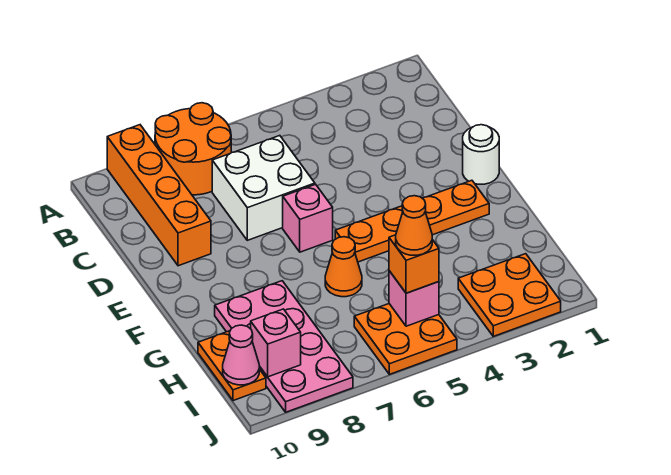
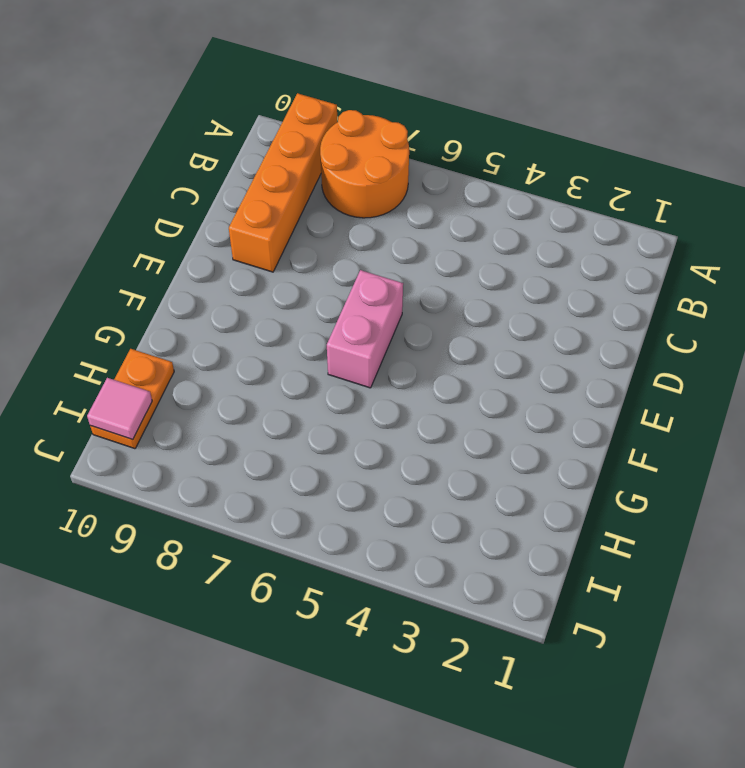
pink brick E6:F6 level 1 -> pink brick E6 level 1
pink tile I10 level 2 -> pink cone I10 level 2
none -> white brick C6:D7 level 1
none -> white round brick E1 level 1
none -> orange plate F2:F5 level 1

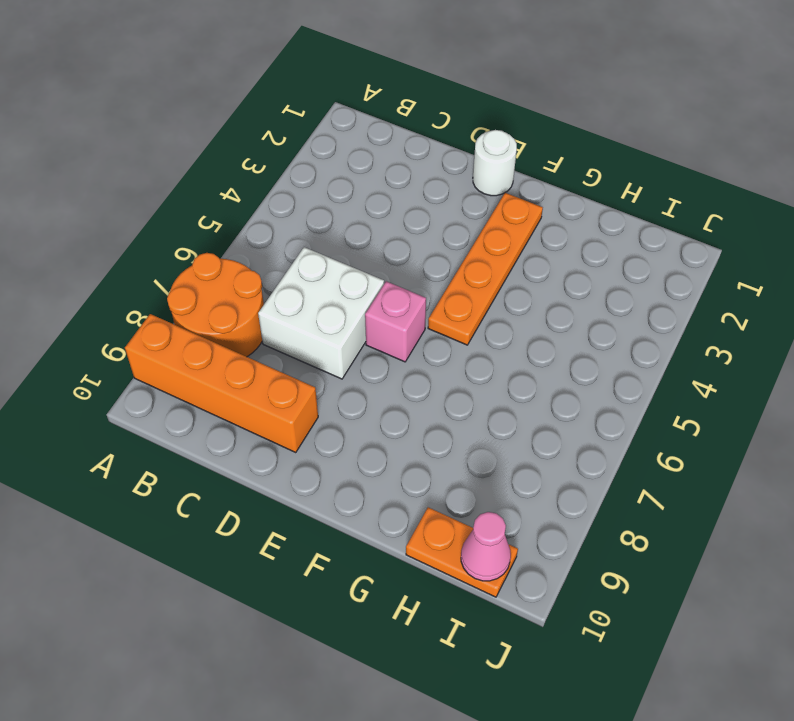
none -> orange cone G6 level 1
none -> pink plate G8:J9 level 1
none -> orange plate I2:J3 level 1

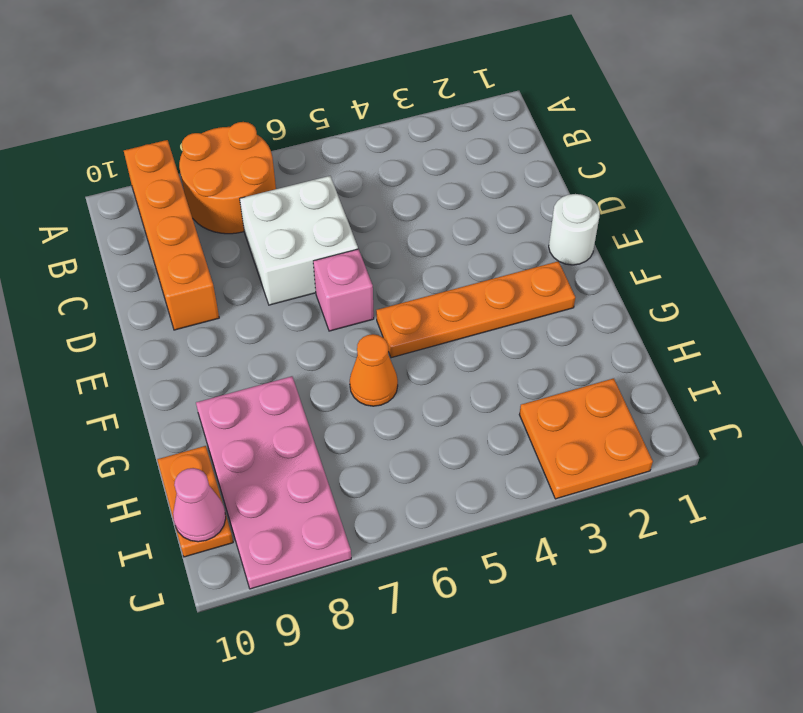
none -> orange plate I5:J6 level 1
none -> pink brick I5 level 2
none -> pink brick I9 level 2

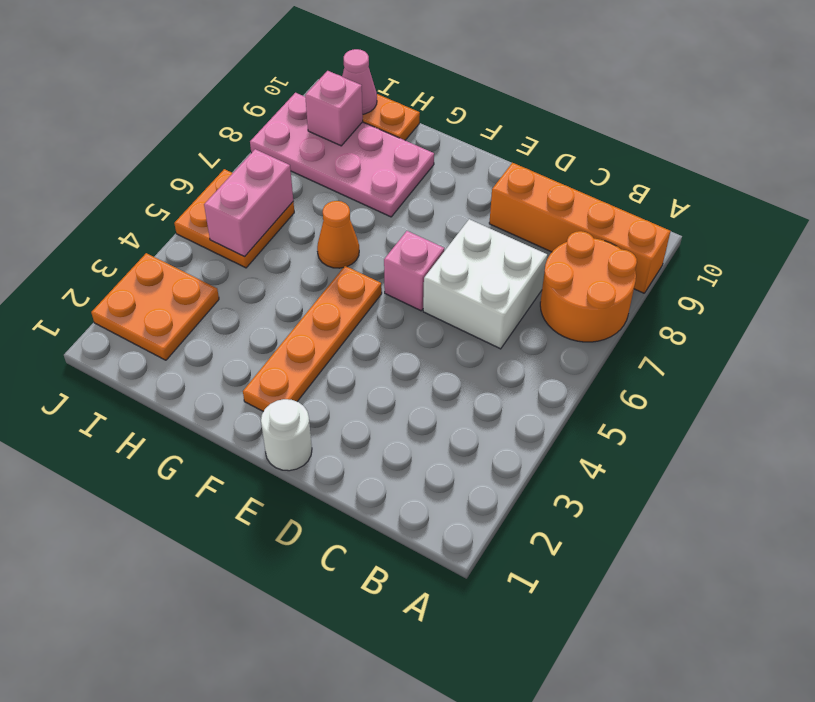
pink brick I5:I6 level 2 -> pink brick I5 level 2
none -> orange brick I5 level 3
none -> orange cone I5 level 4

